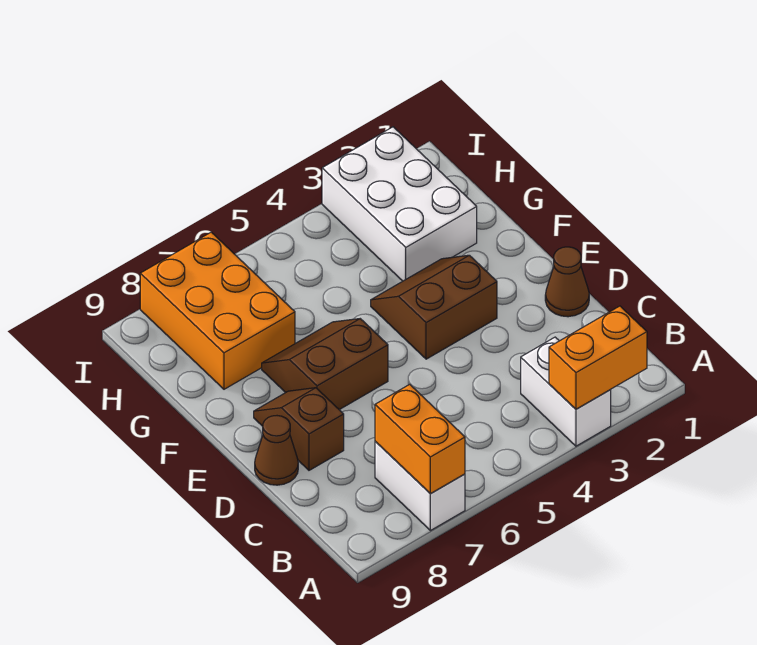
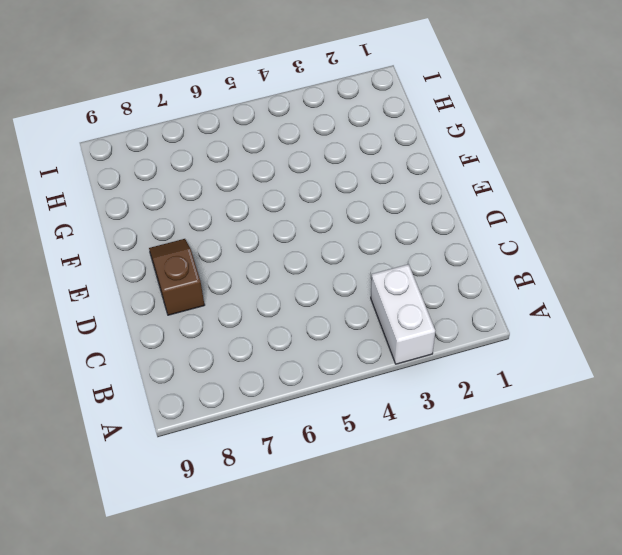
none -> white brick A7:B7 level 1
none -> brown cone D1 level 1

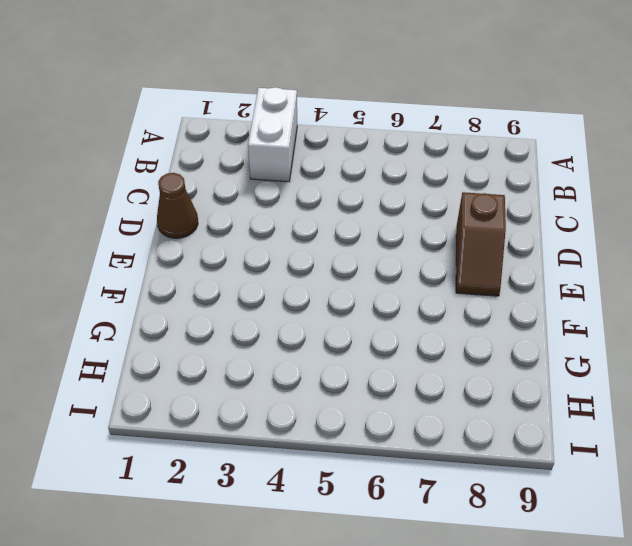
none -> white brick A7:B7 level 1
none -> brown cone D9 level 1

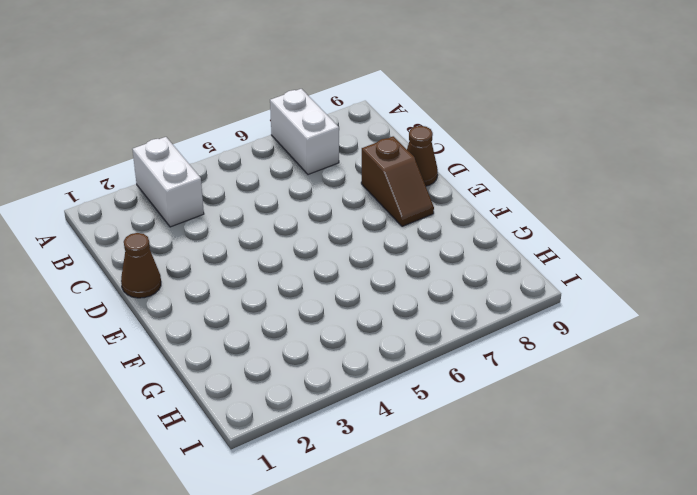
none -> brown slope E3:F4 level 1 top E
none -> brown slope E6:F7 level 1 top E

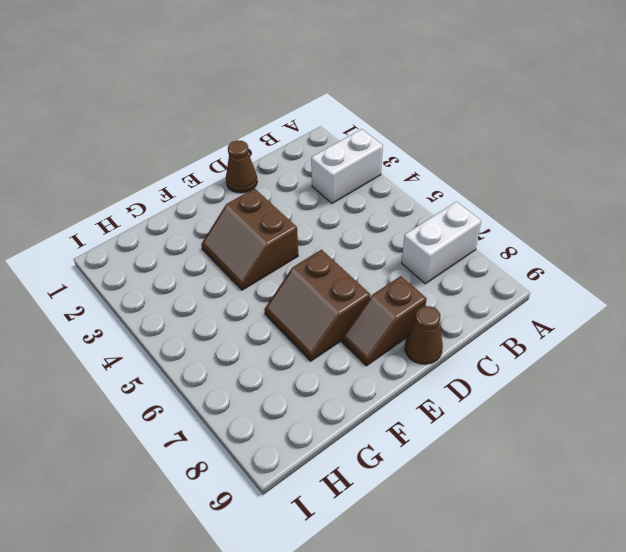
none -> white brick G2:I3 level 1
none -> orange brick G7:I8 level 1

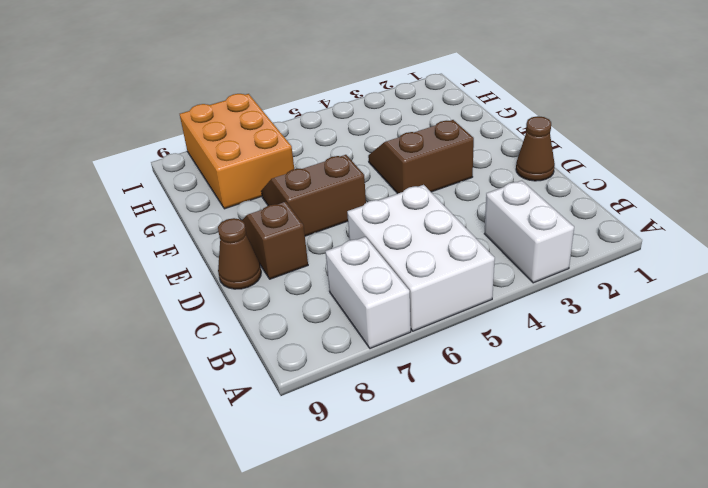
white brick A5:C6 level 1 -> white brick G2:I3 level 1
none -> orange brick A2:A3 level 2
none -> orange brick A7:B7 level 2

